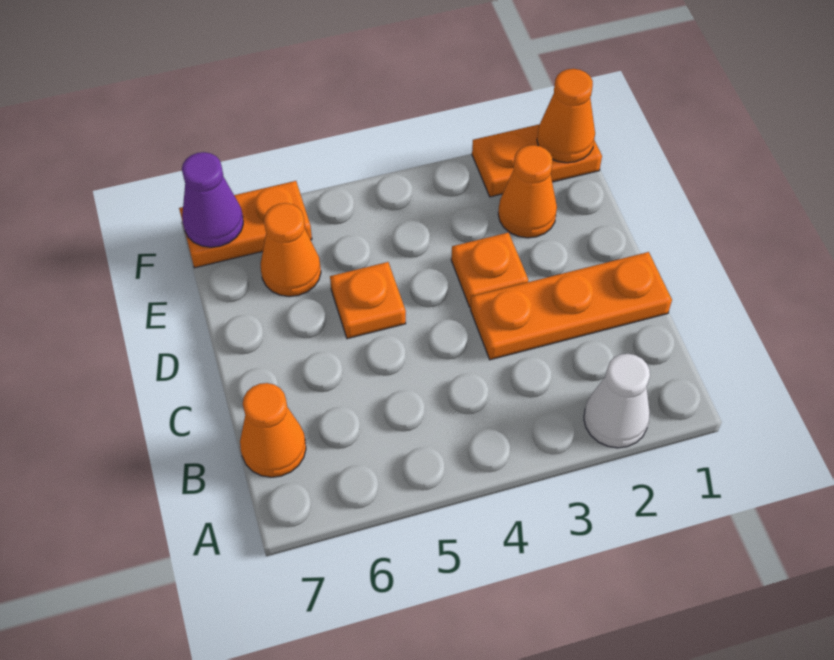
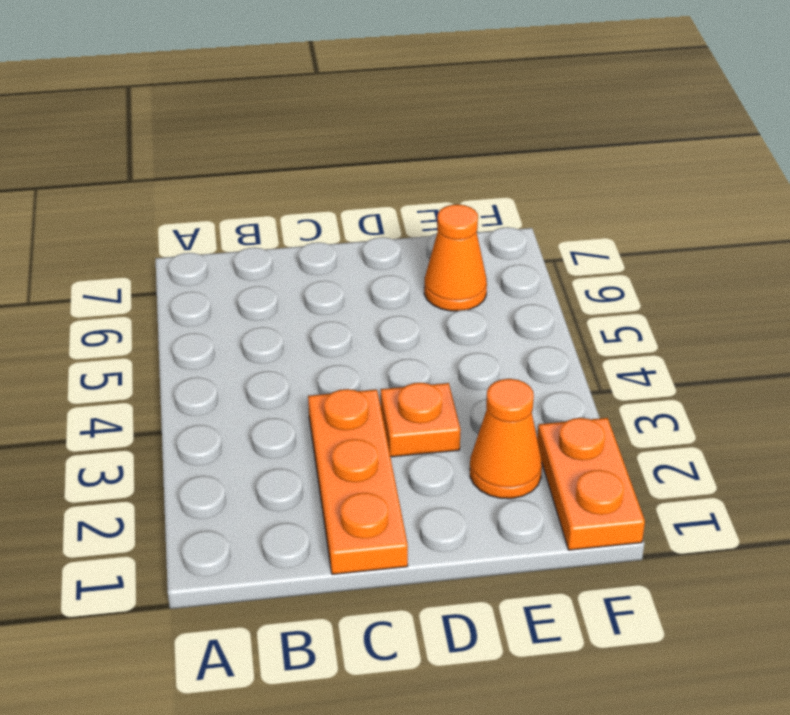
none -> white cone A2 level 1
none -> orange cone B7 level 1

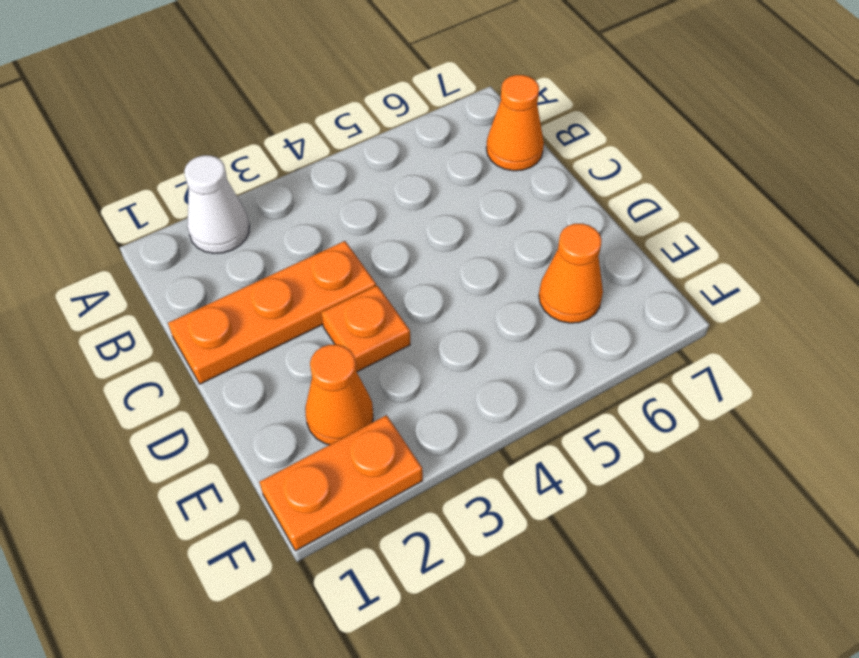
none -> orange plate D5 level 1
none -> orange plate F6:F7 level 1

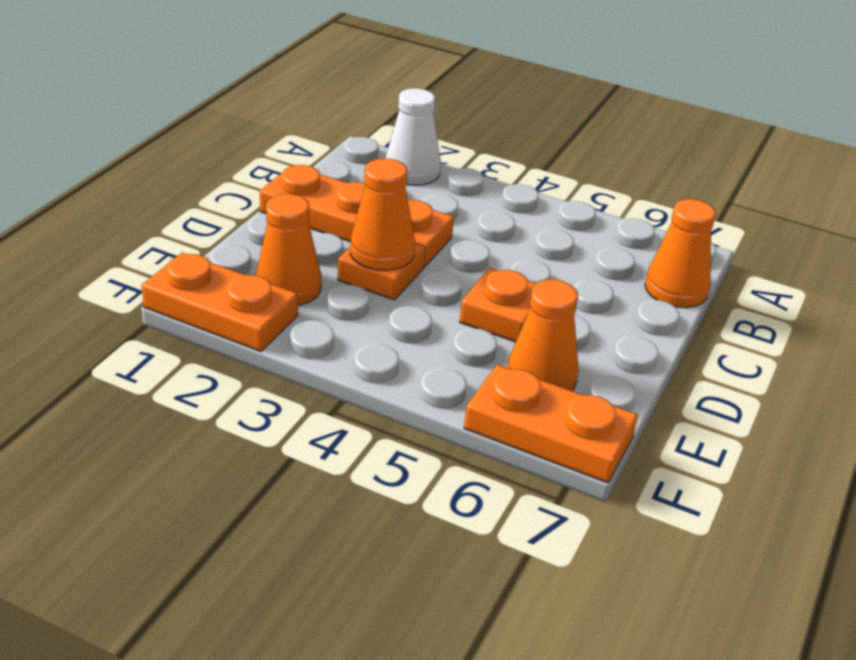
orange cone D3 level 2 -> orange cone F1 level 2
none -> purple cone F7 level 2

